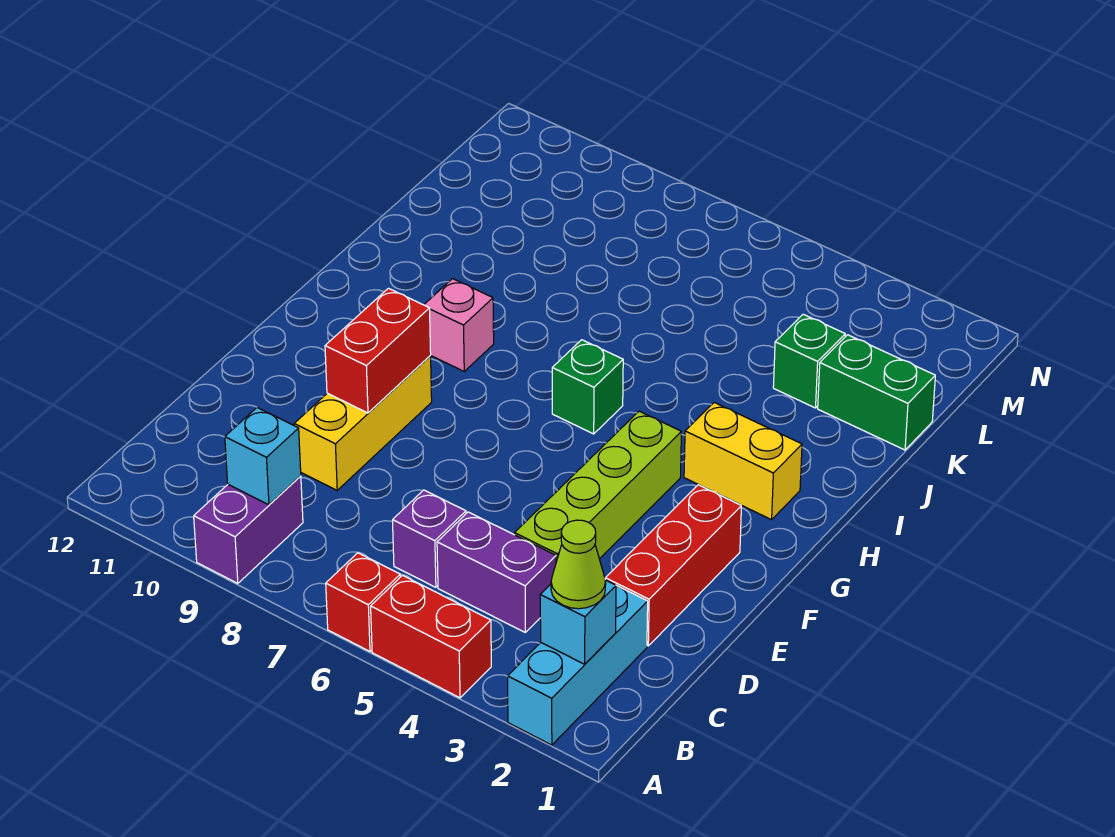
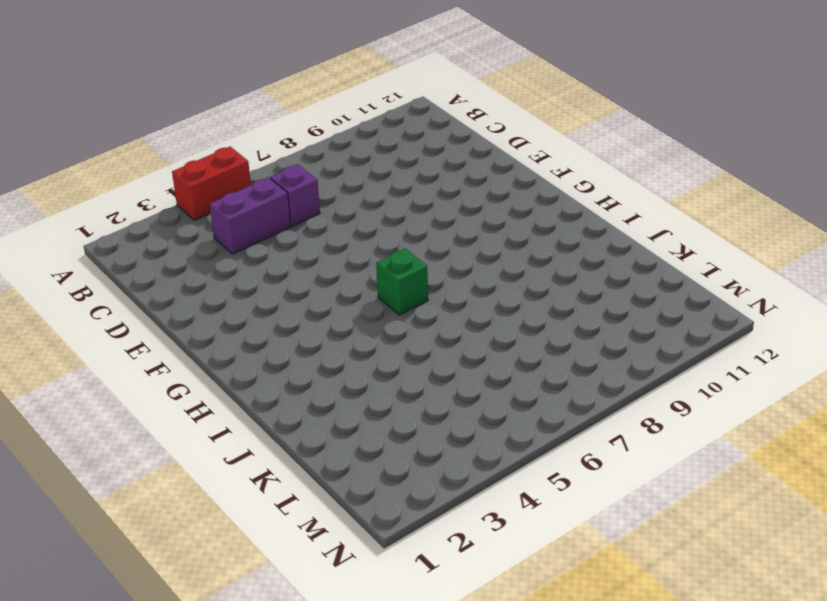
none -> cyan brick A2:C2 level 1
none -> red brick A6 level 1
none -> purple brick A9:B9 level 1

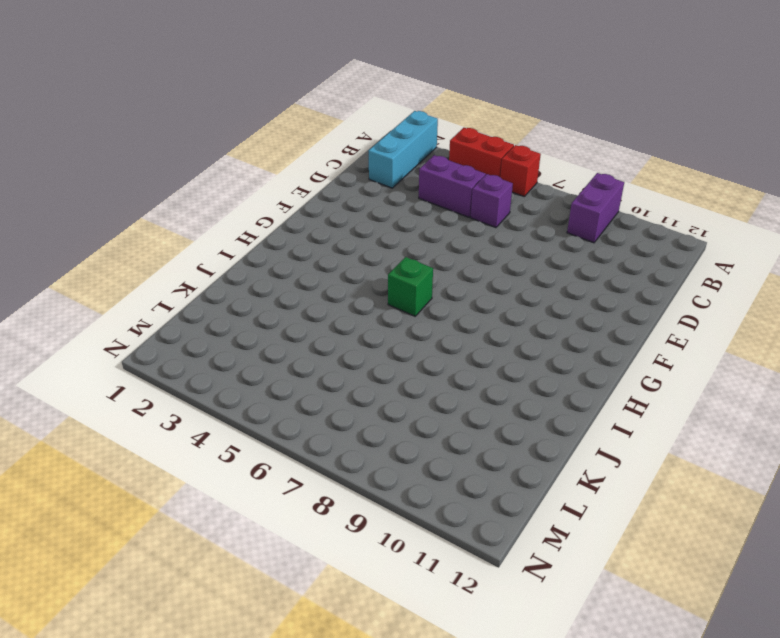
none -> red brick D2:F2 level 1
none -> lime brick D4:G4 level 1
none -> yellow brick D9:F9 level 1

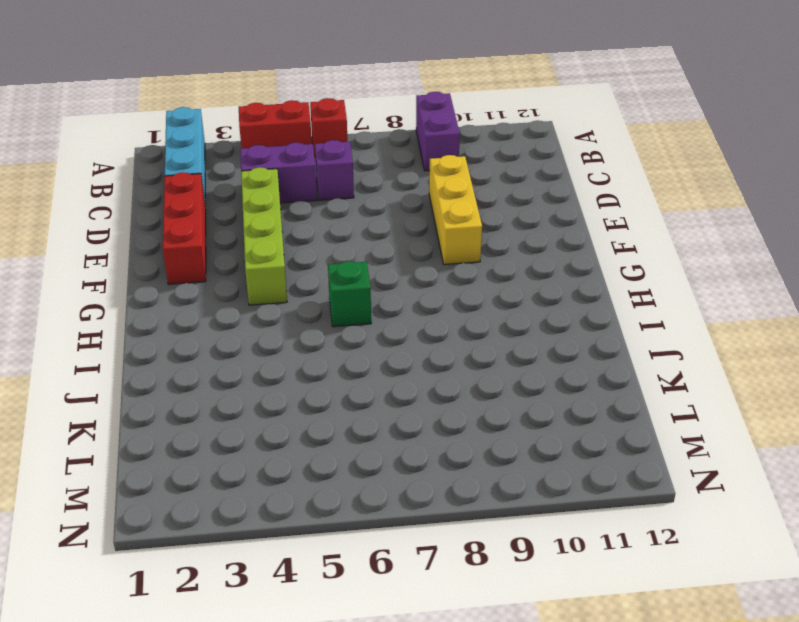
none -> yellow brick H2:H3 level 1
none -> pink brick H9 level 1
none -> green brick K1:K2 level 1

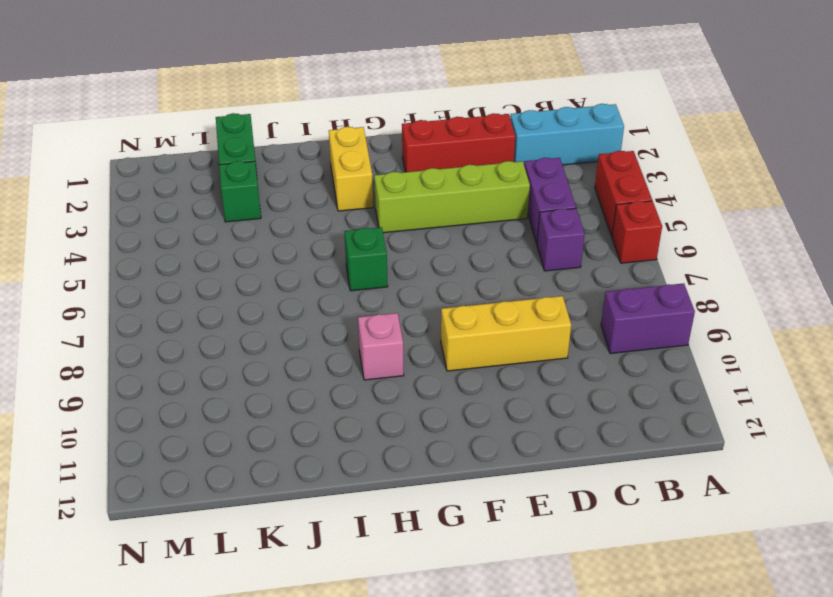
none -> cyan brick B2 level 2
none -> cyan brick B9 level 2
none -> red brick E9:F9 level 2

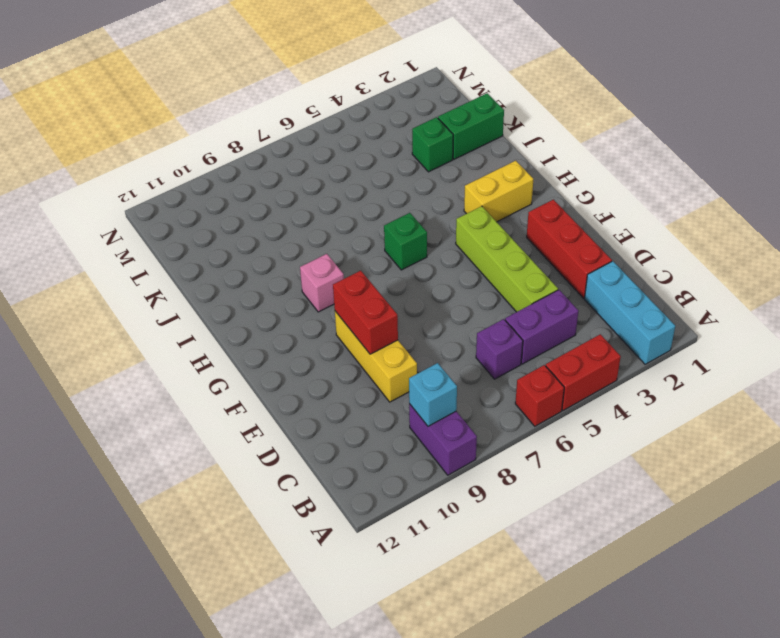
none -> cyan brick B2 level 2
none -> lime cone B2 level 3

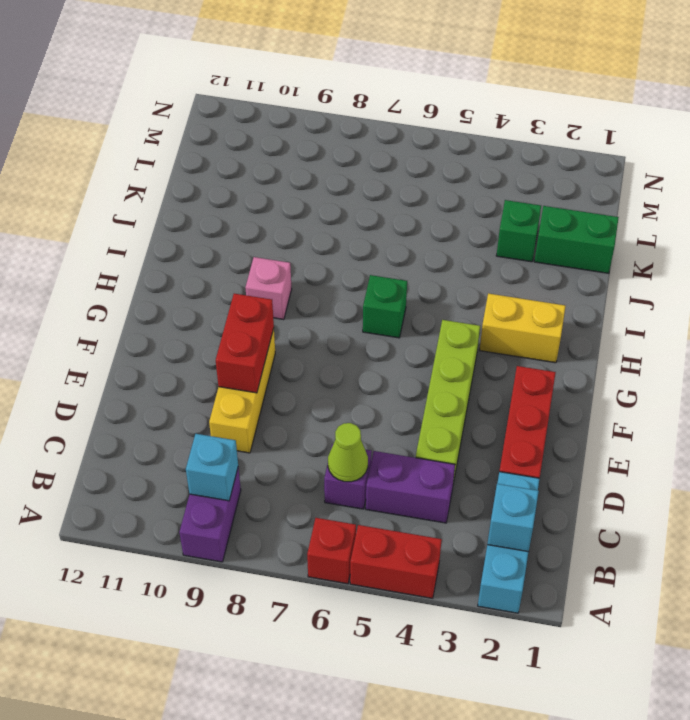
lime cone C6 level 2 -> lime cone B2 level 3

